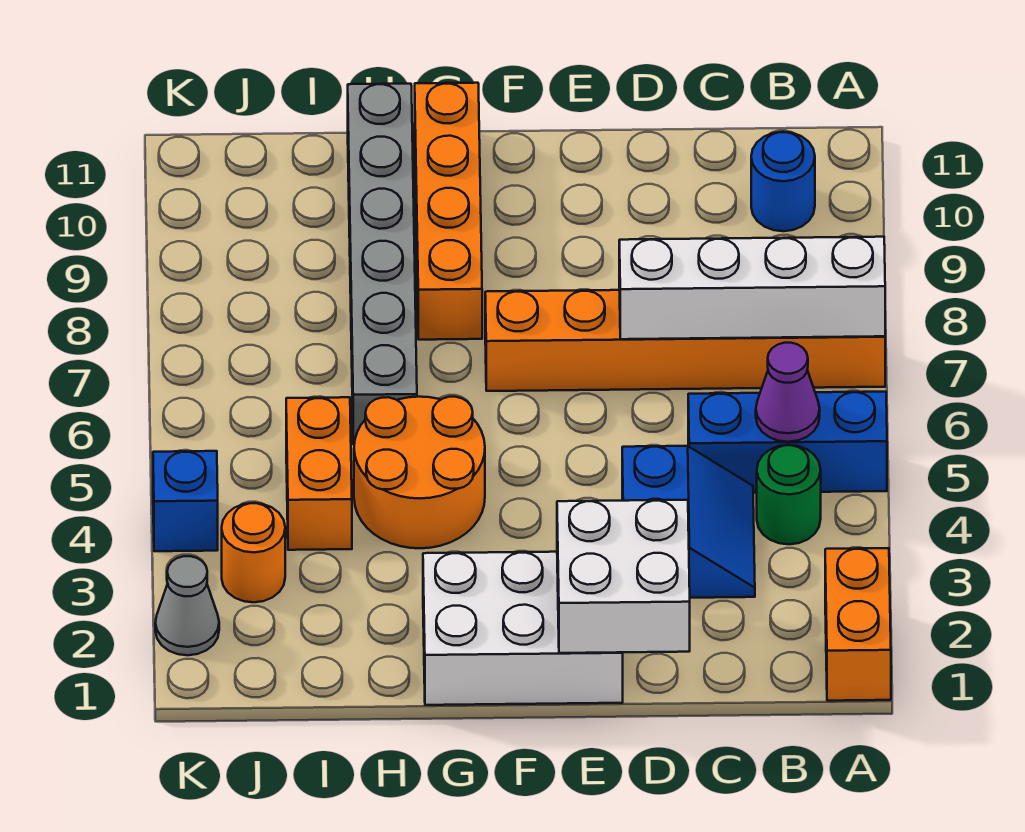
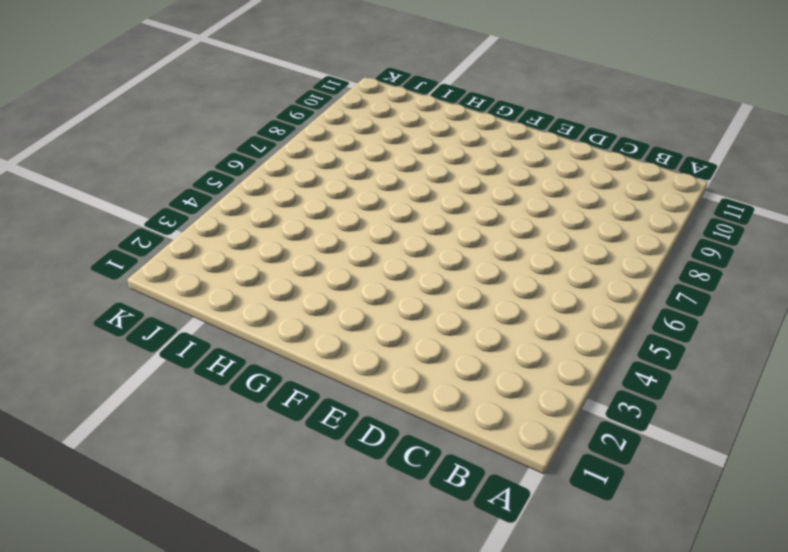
none -> orange brick A1:A2 level 1
none -> blue brick A5:C5 level 1
none -> orange brick A7:F7 level 1

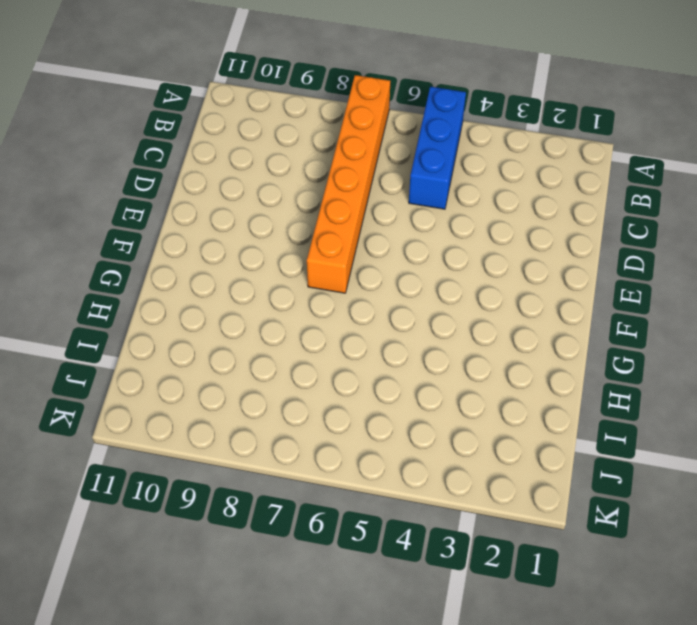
none -> orange brick A1:A2 level 1
none -> green round brick B4 level 1
none -> blue round brick B10 level 1

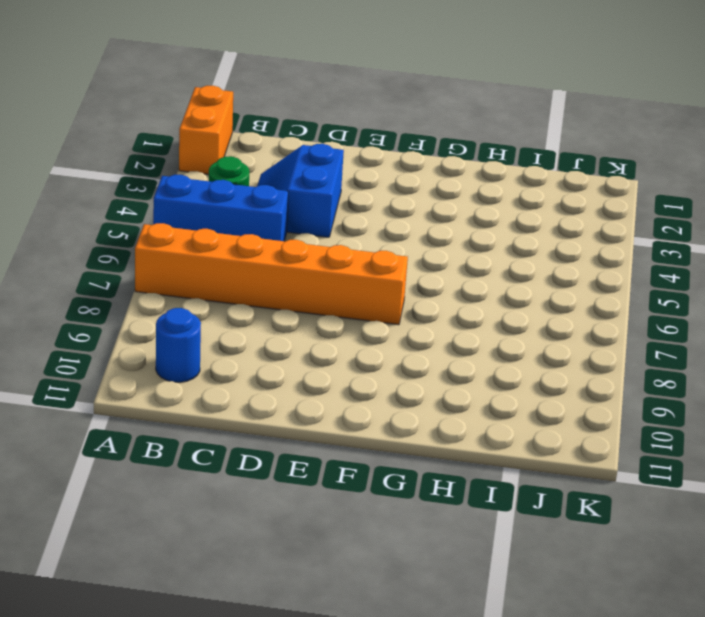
none -> white brick E1:G2 level 1
none -> orange round brick G4:H5 level 1
none -> orange brick G8:G11 level 1

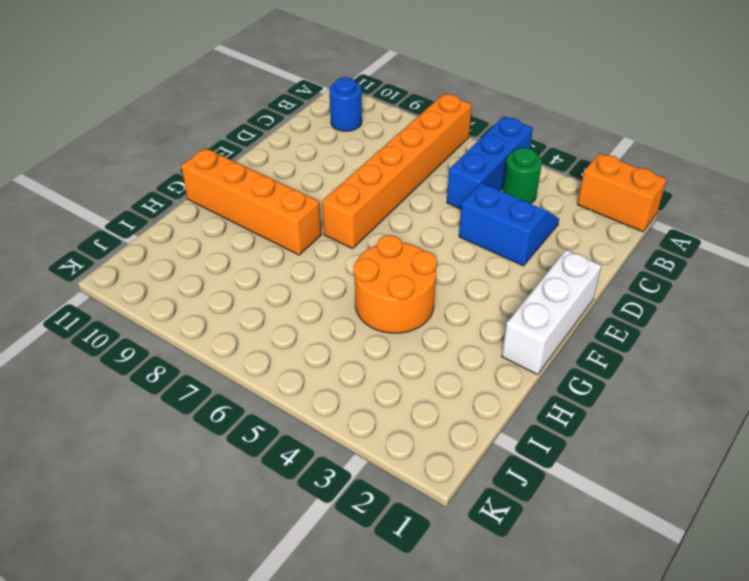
white brick E1:G1 level 1 -> white brick E1:G2 level 1
none -> grey brick H6:H11 level 1
none -> orange brick I4:I5 level 1
none -> orange round brick J3 level 1

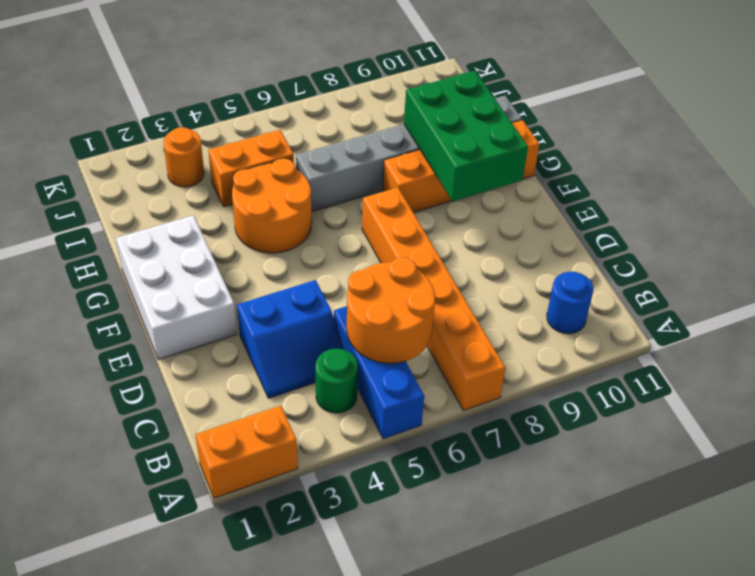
orange round brick B5:C6 level 2 -> purple cone B5 level 2
green brick F9:H10 level 2 -> none
none -> grey cone K2 level 1
none -> blue brick K4 level 1
none -> white brick A7:D7 level 2

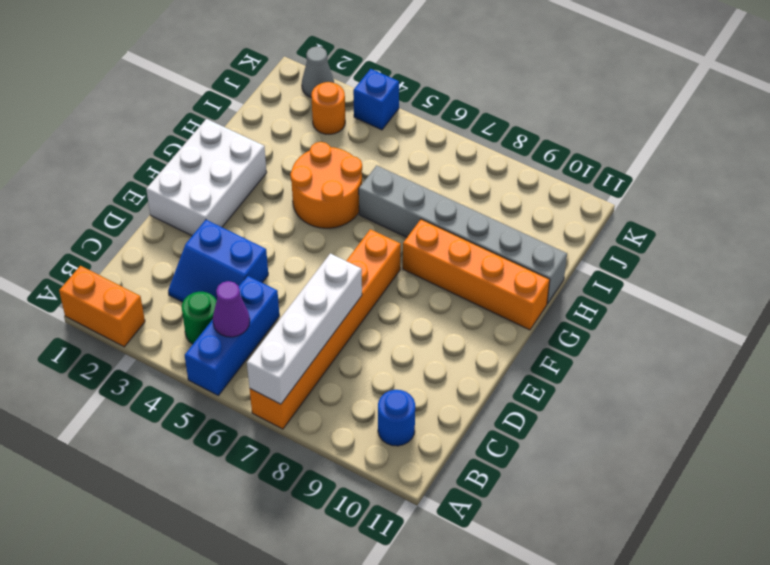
none -> orange brick I4:I5 level 1
none -> white brick D1:E2 level 2

